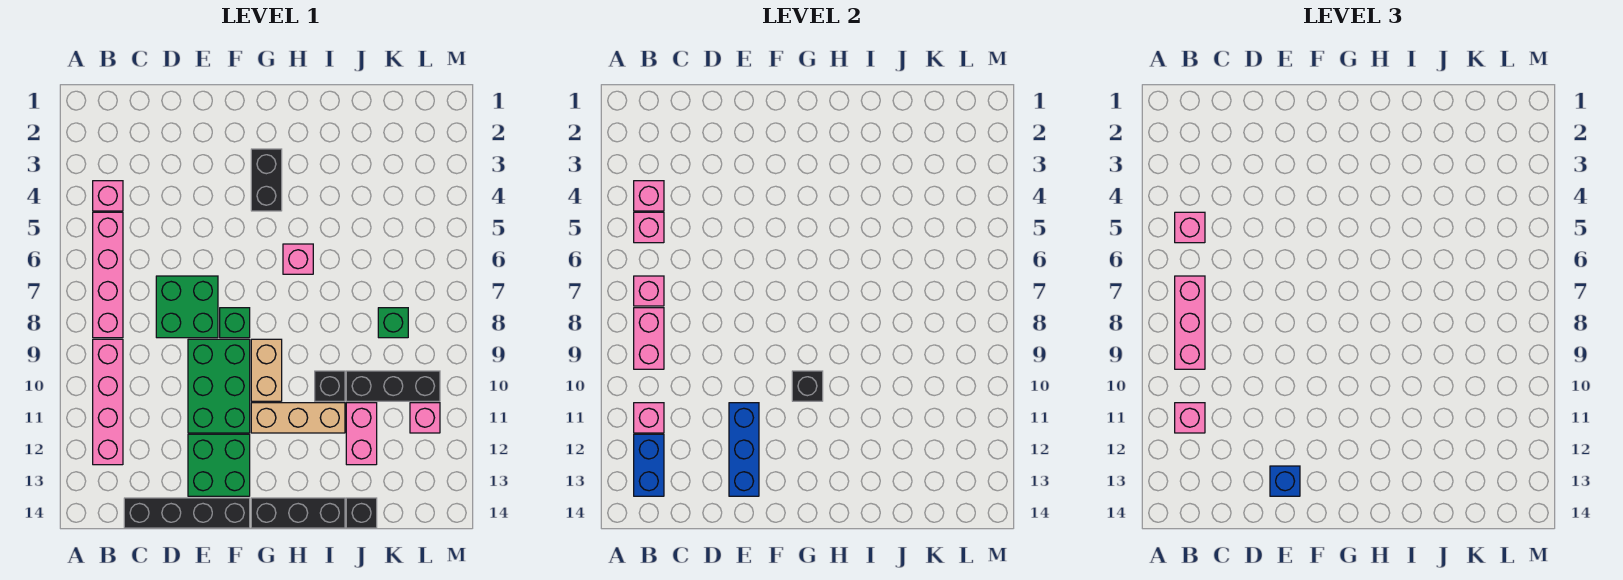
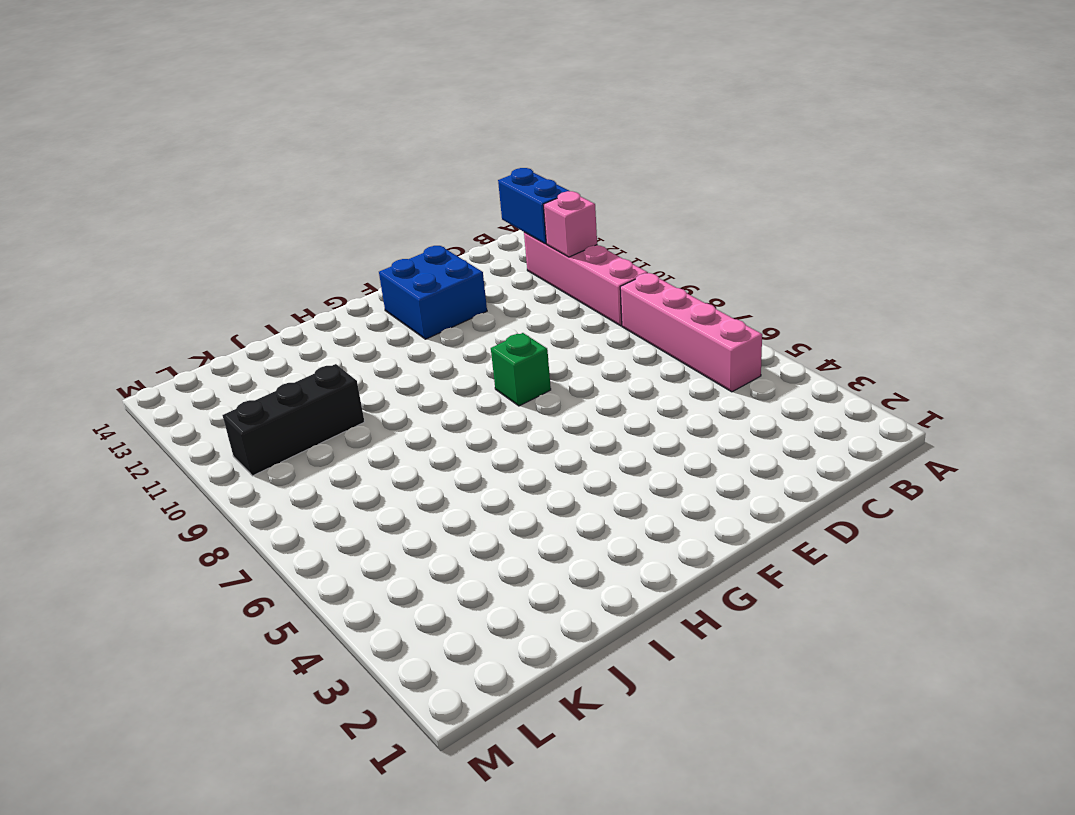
blue brick E12:F13 level 1 -> green brick E12:F13 level 1
none -> pink brick B4 level 1
none -> black brick C14:F14 level 1
none -> green brick D7:E8 level 1
none -> green brick E9:F11 level 1

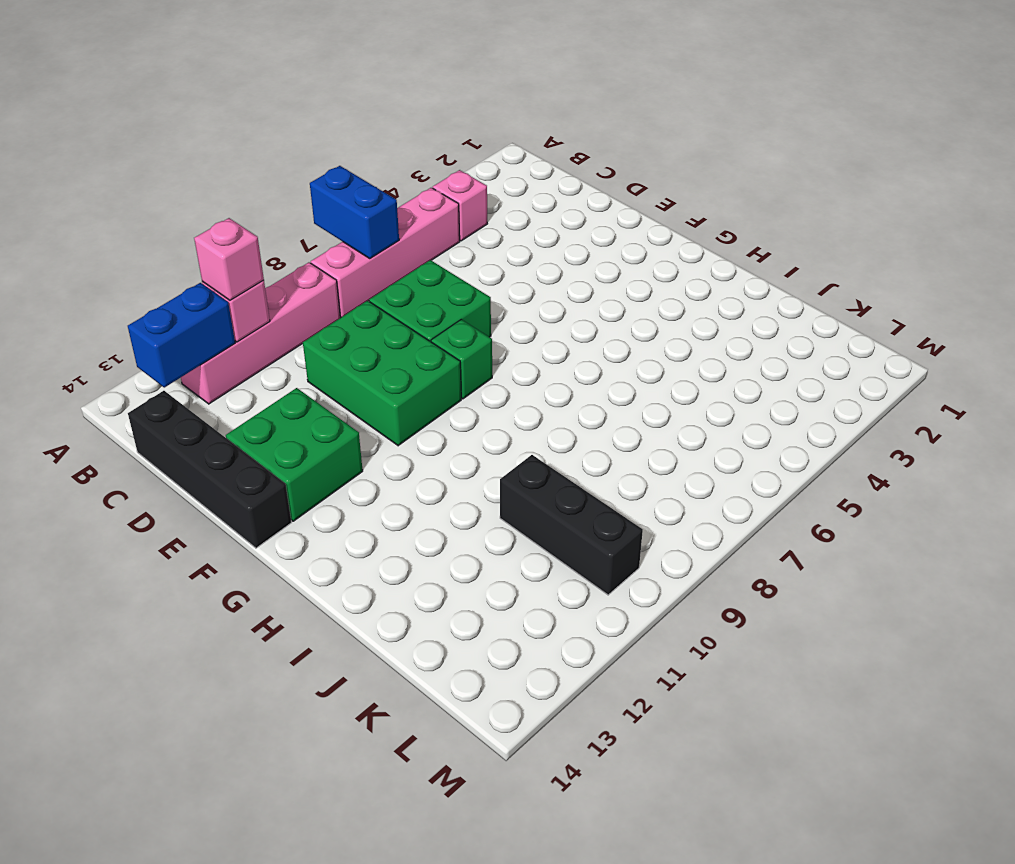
blue brick A7:B7 level 2 -> pink brick B7 level 2
green brick D9:F10 level 1 -> green brick E9:F11 level 1
none -> black brick G3:G4 level 1
none -> tan brick G9:G10 level 1
none -> tan brick G11:I11 level 1
none -> black brick G14:I14 level 1

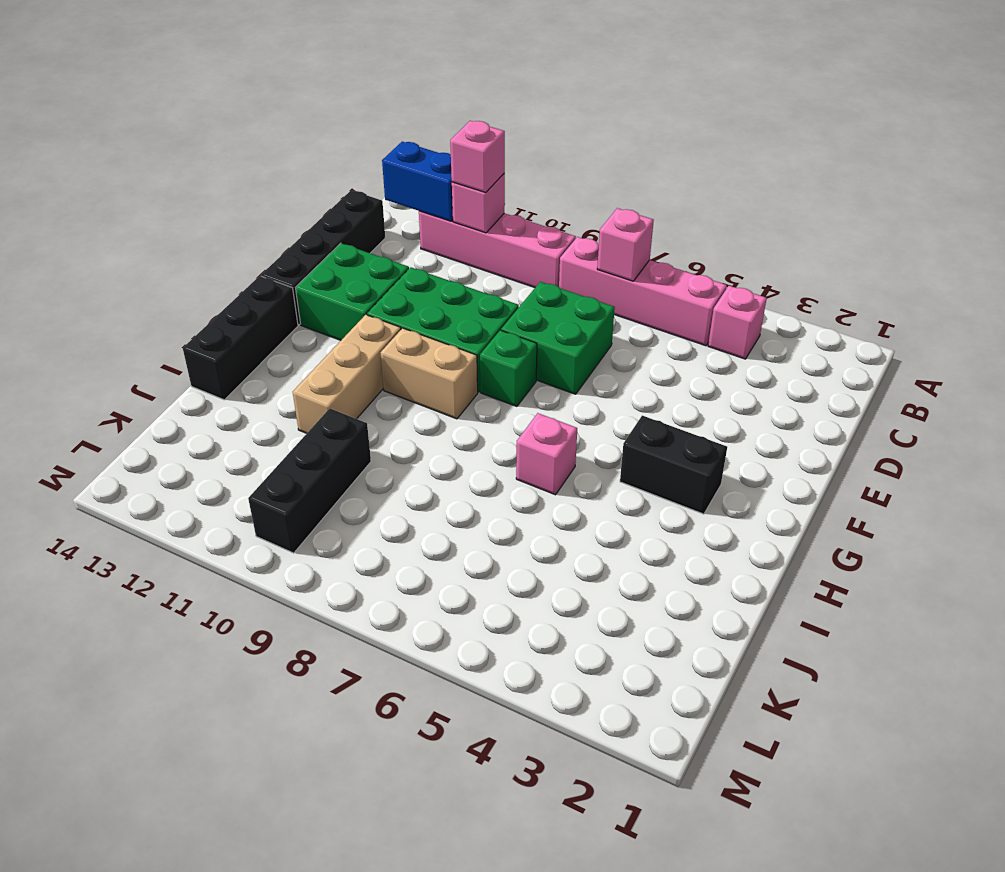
none -> black brick I10 level 1
none -> pink brick J11:J12 level 1
none -> black brick J14 level 1
none -> green brick K8 level 1

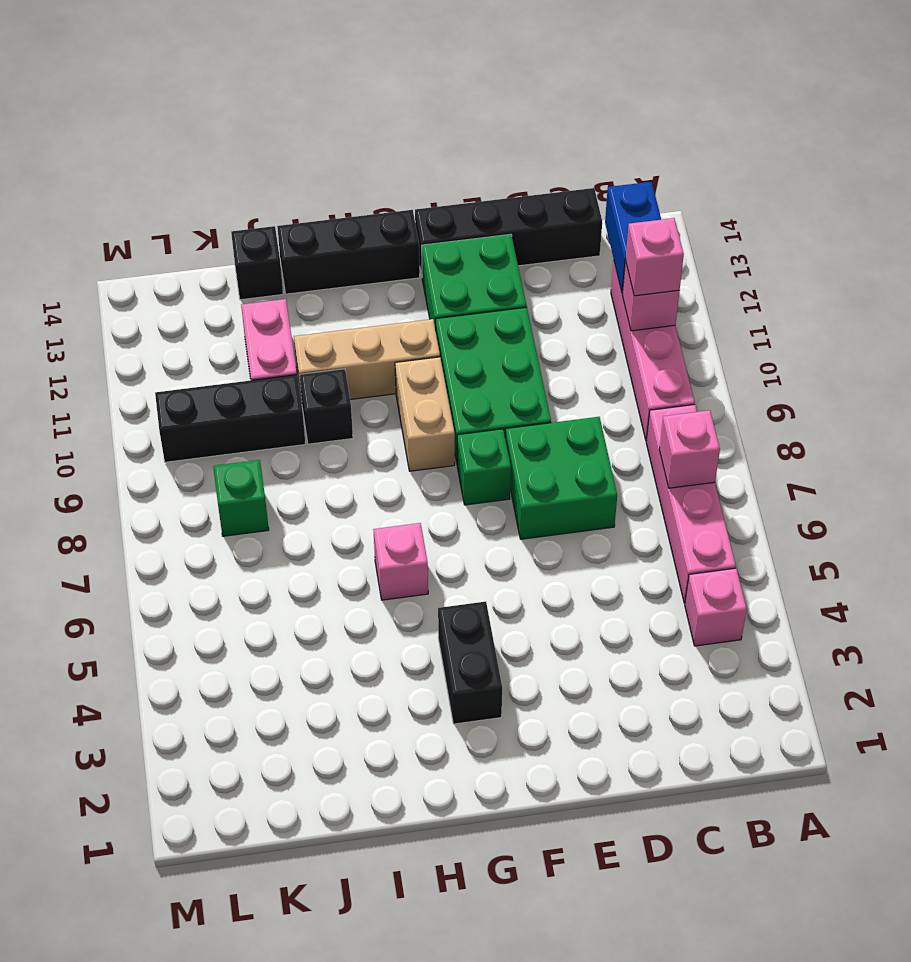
none -> pink brick L11 level 1
none -> pink brick B4 level 2
none -> pink brick B5 level 2
none -> pink brick B8:B9 level 2

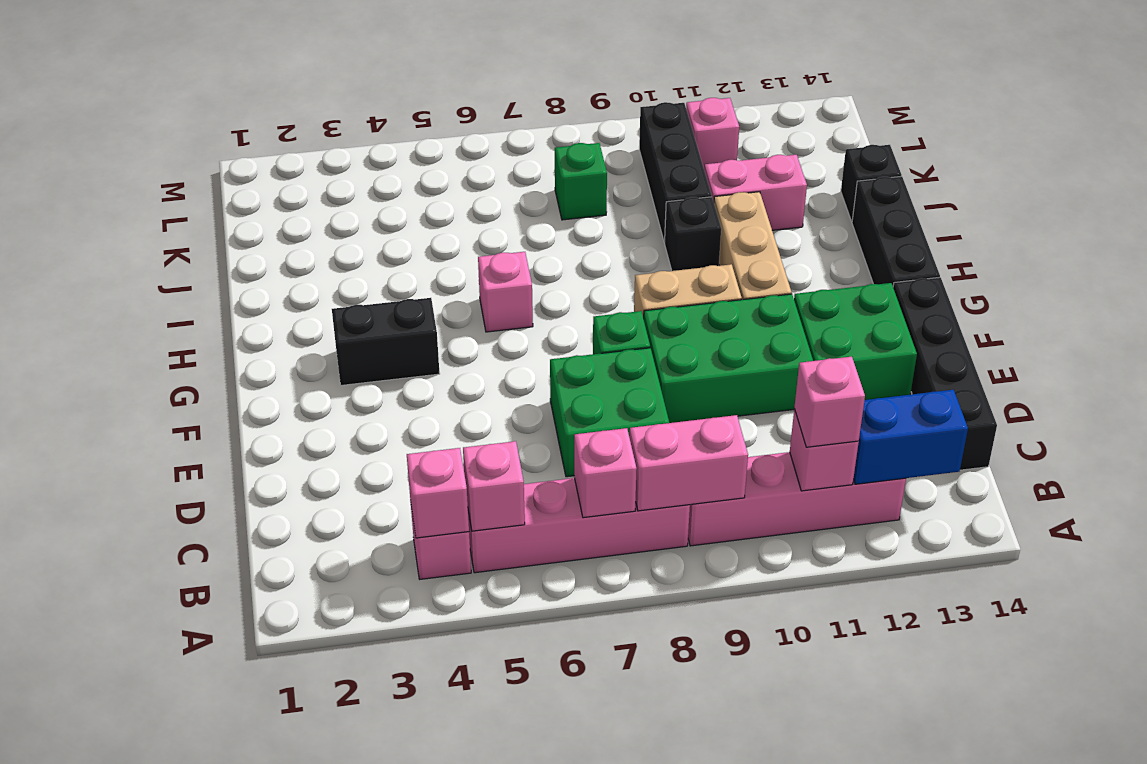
none -> blue brick E11:E13 level 2
none -> black brick G10 level 2
none -> pink brick B5 level 3
none -> pink brick B7:B9 level 3

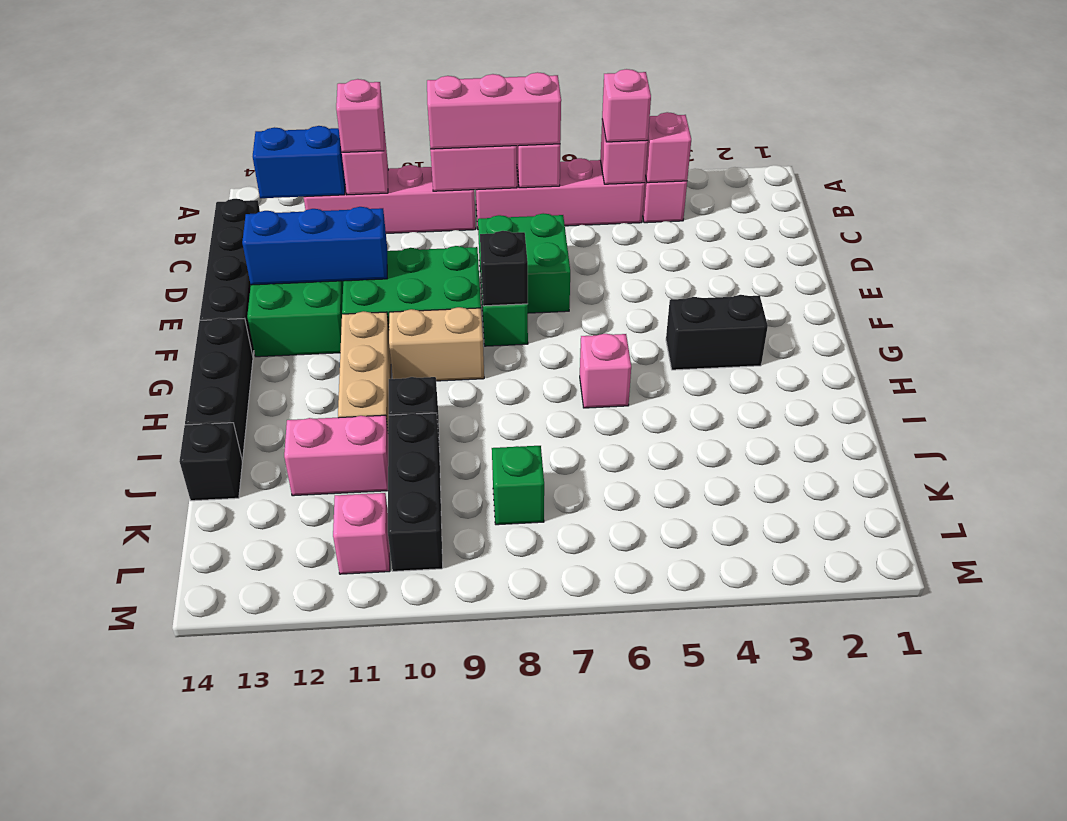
black brick F8 level 2 -> black brick G10 level 2
none -> blue brick E13 level 3

